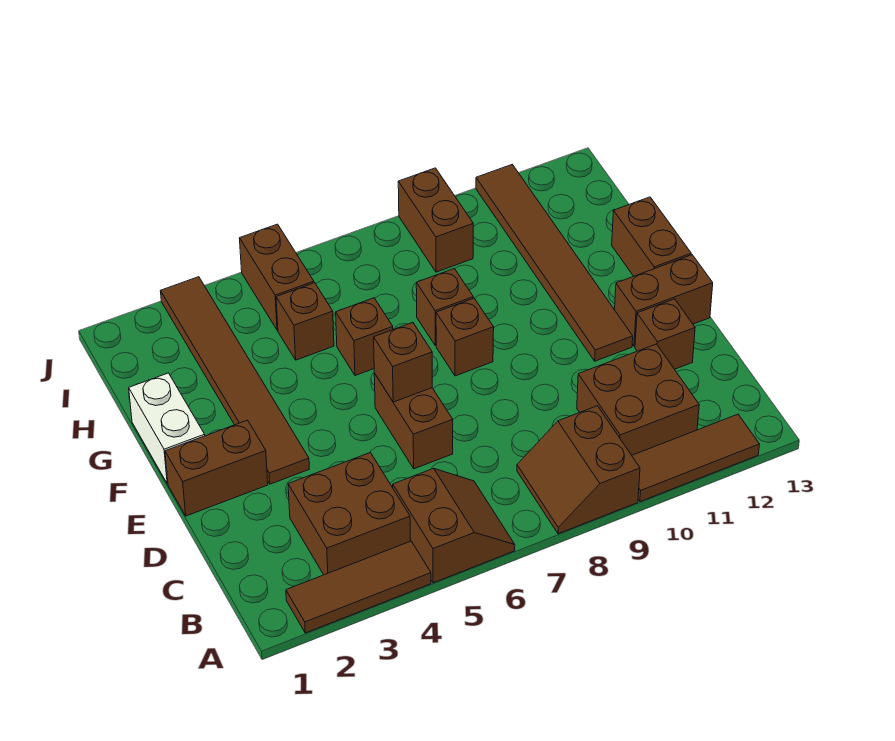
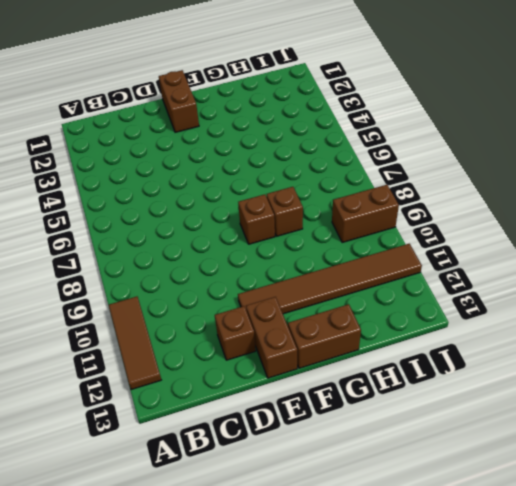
none -> brown tile A2:A4 level 1
none -> brown slope A5:B6 level 1 top 5
none -> brown slope A8:B9 level 1 top 9

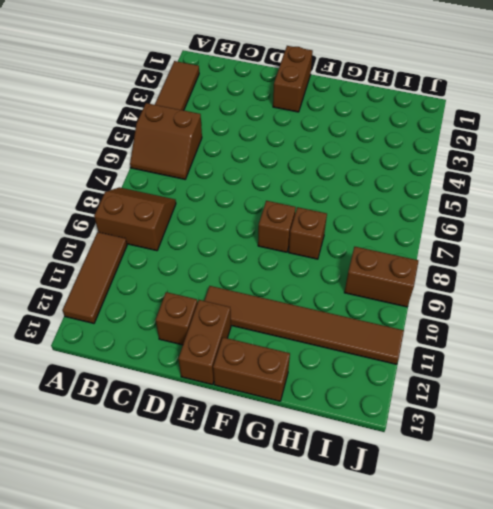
none -> brown brick B3:C4 level 1
none -> brown brick B10:C11 level 1
none -> brown brick D6:E6 level 1

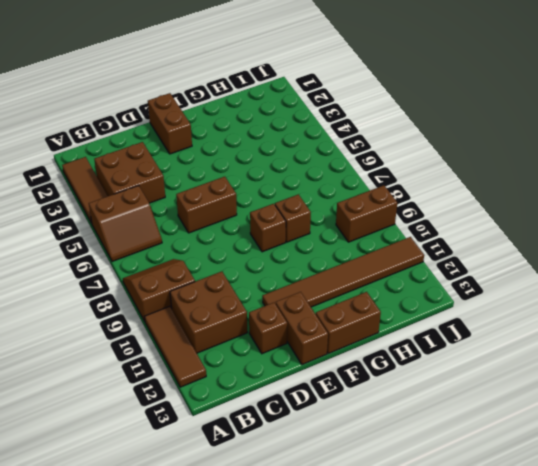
none -> brown tile E3:J3 level 1
none -> white brick F1:G1 level 1
none -> brown brick G6 level 1

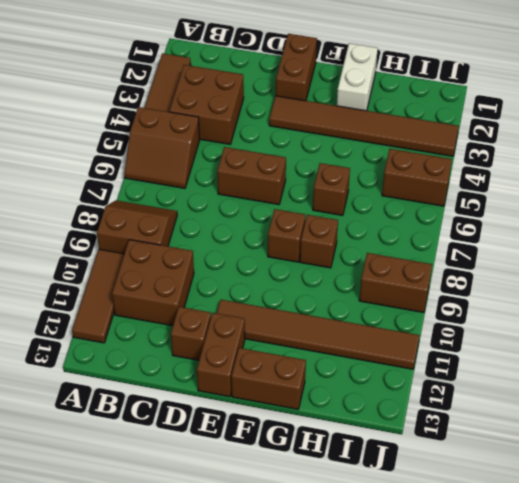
white brick G1:G2 level 1 -> white brick F1:G1 level 1
none -> brown brick H5 level 1
none -> brown brick E6 level 2

